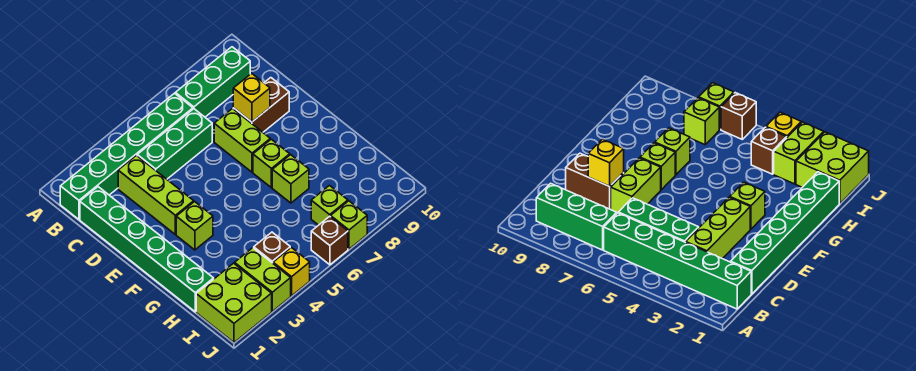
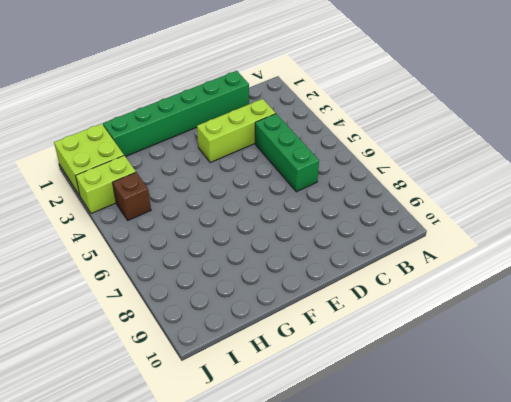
none -> green brick B1:B6 level 1
none -> green brick B7:B9 level 1
none -> lime brick D7:E7 level 1

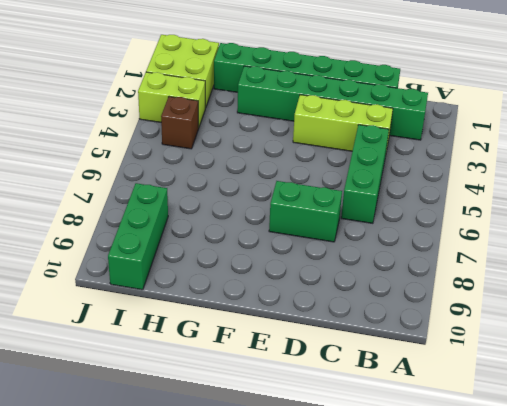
green brick B2:G2 level 1 -> green brick B1:B6 level 1
green brick D7:E7 level 1 -> lime brick D7:E7 level 1
green brick I8:I10 level 1 -> green brick B7:B9 level 1
none -> brown brick D8:D9 level 1
none -> lime brick F3 level 1
none -> lime brick F7 level 1

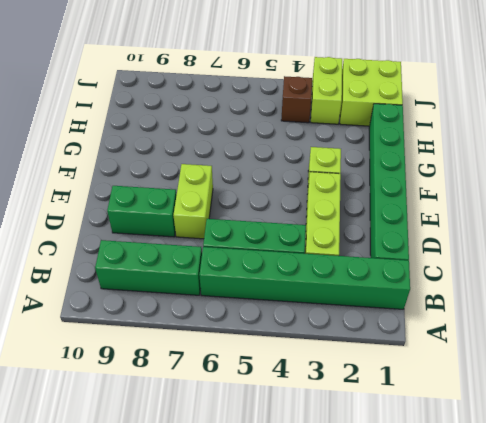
green brick D8:D9 level 1 -> brown brick D8:D9 level 1
none -> lime brick F7 level 1
none -> lime brick G7 level 1
none -> lime brick I7 level 1

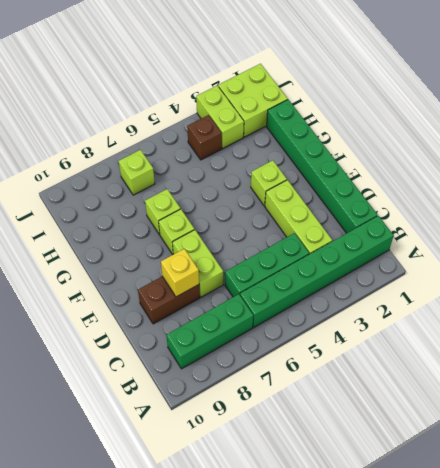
none -> yellow brick J4 level 1
none -> brown brick J6 level 1
none -> lime brick J7 level 1

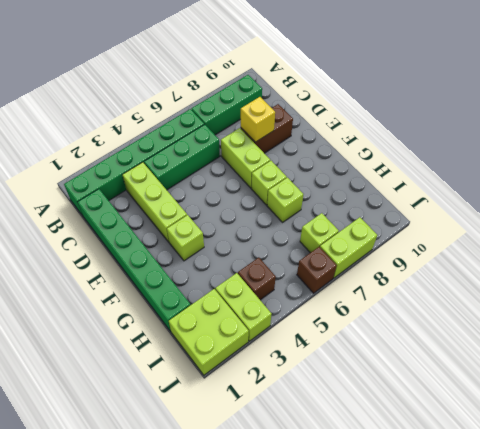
lime brick J7:J8 level 1 -> lime brick J7 level 1
none -> yellow brick J4 level 1

